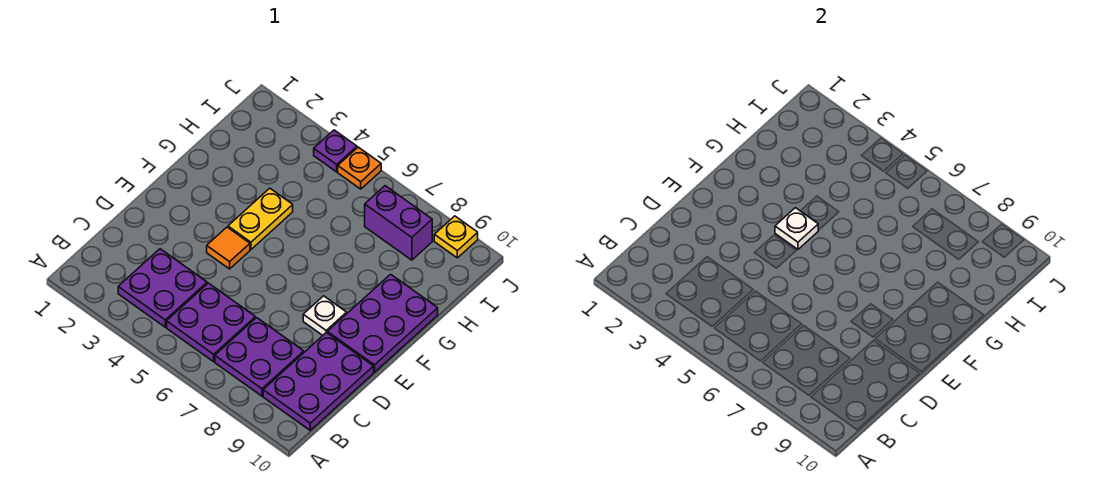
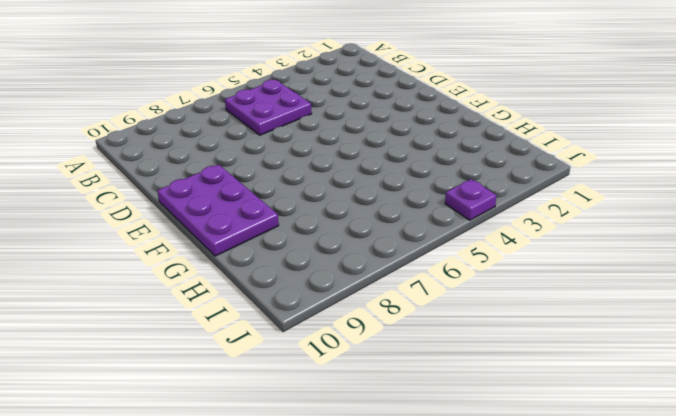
none -> purple plate B3:C4 level 1
none -> purple plate B7:C8 level 1
none -> purple plate B9:D10 level 1

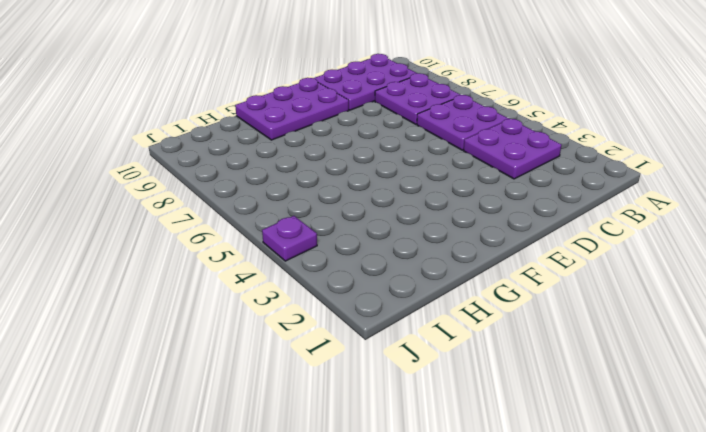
none -> orange tile E4 level 1
none -> white plate E8 level 1
none -> yellow plate F4:G4 level 1

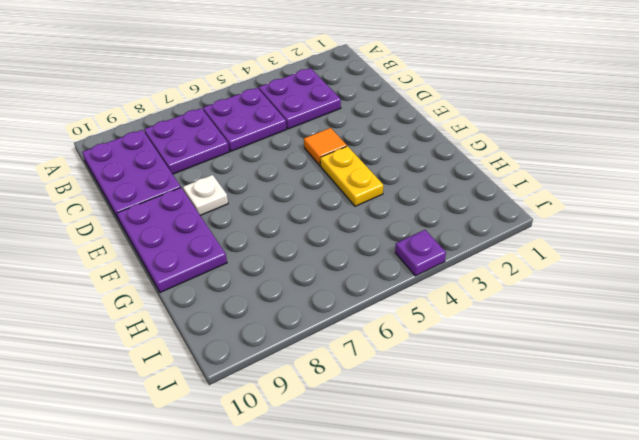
none -> purple brick I7:I8 level 1
none -> orange plate J5 level 1
none -> yellow plate J9 level 1

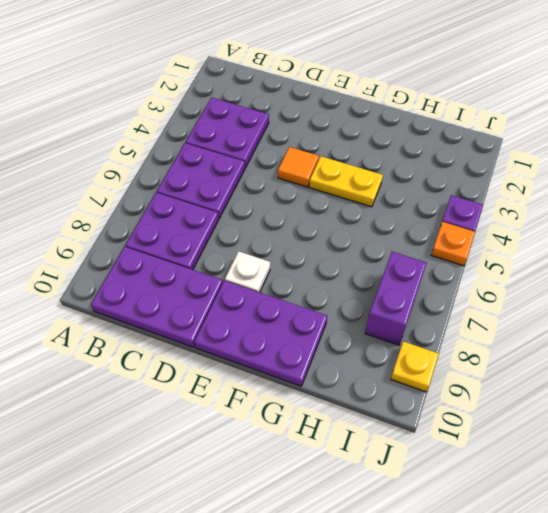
none -> white plate F4 level 2

